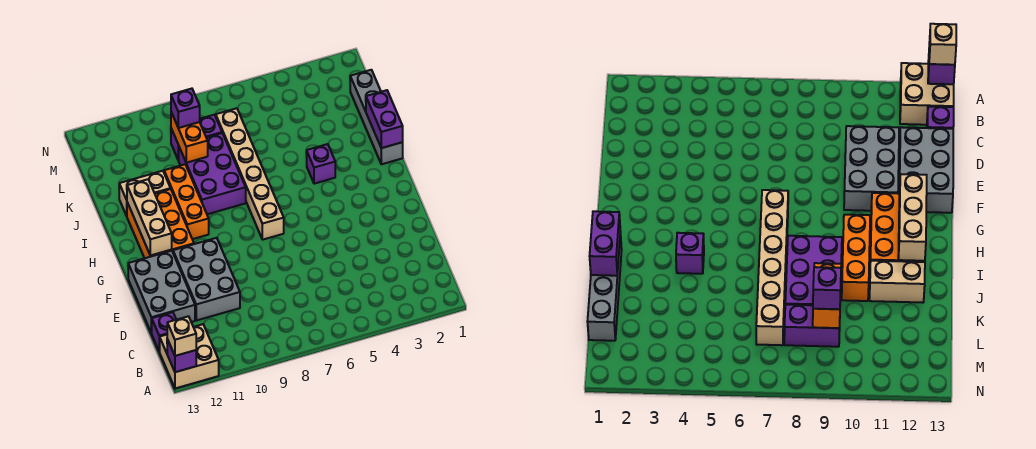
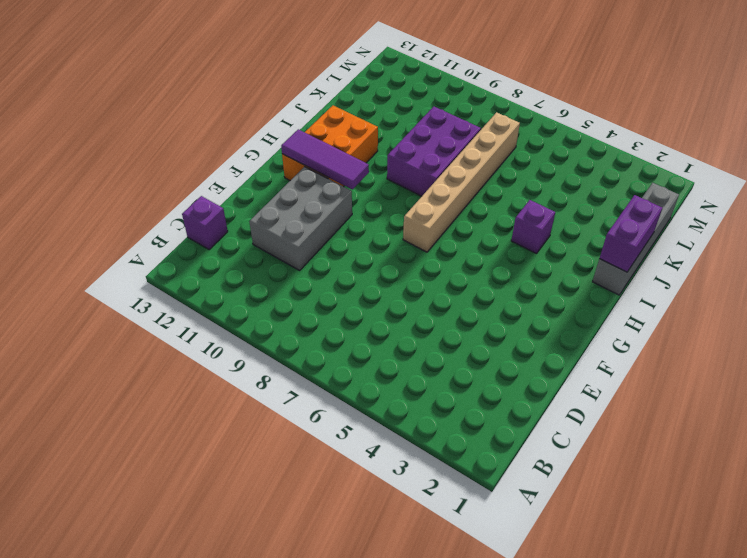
purple tile G10:G12 level 2 -> tan brick G12:I12 level 2
none -> tan brick A12:B13 level 1
none -> grey brick D12:F13 level 1
none -> orange brick H10:J10 level 1

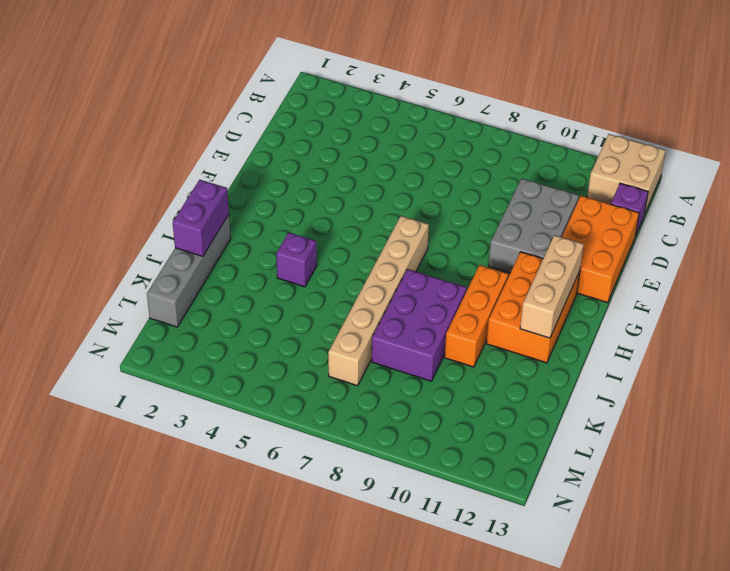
orange brick D12:F13 level 1 -> grey brick D12:F13 level 1
none -> tan brick J11:J12 level 1
none -> purple brick L8:L9 level 1
none -> purple brick A13 level 2

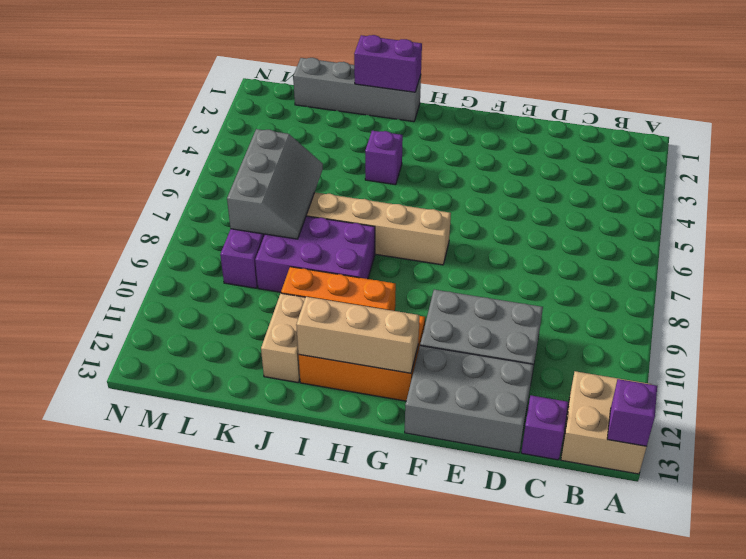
grey slope K6:L8 level 2 top L -> none
none -> orange brick K9:L9 level 2
none -> tan brick A13 level 3
none -> purple brick L9 level 3

